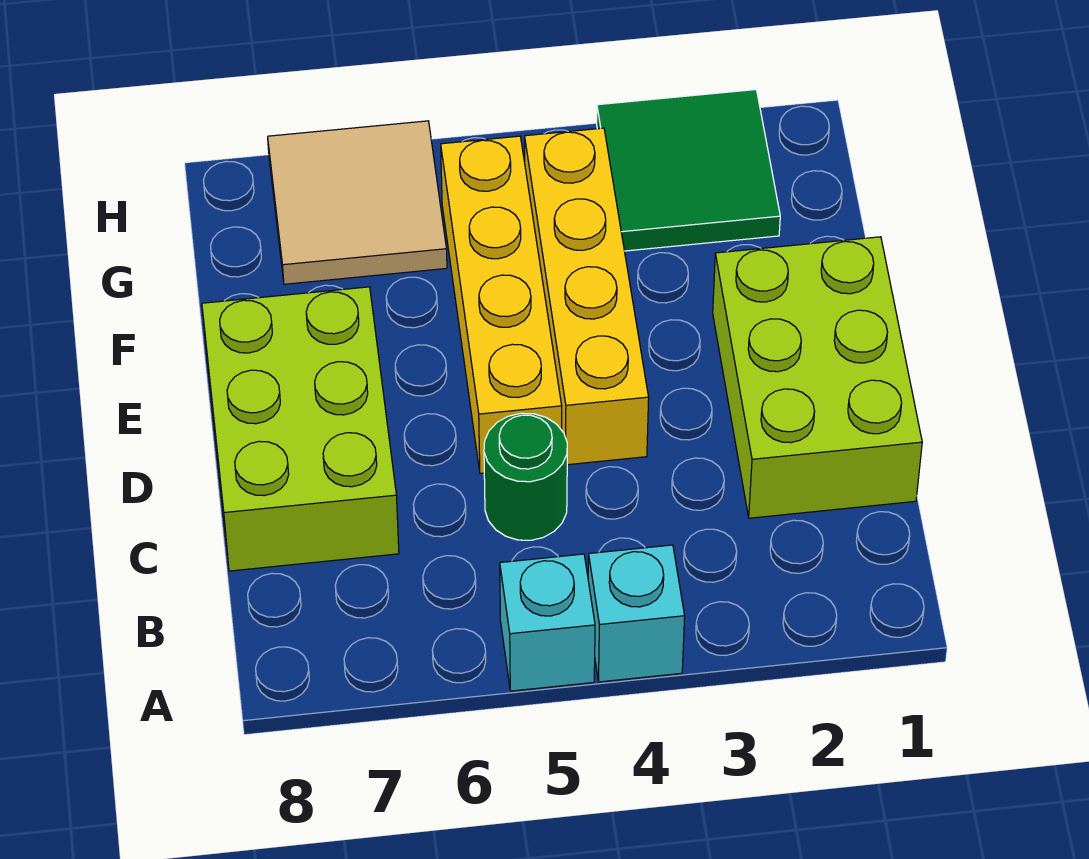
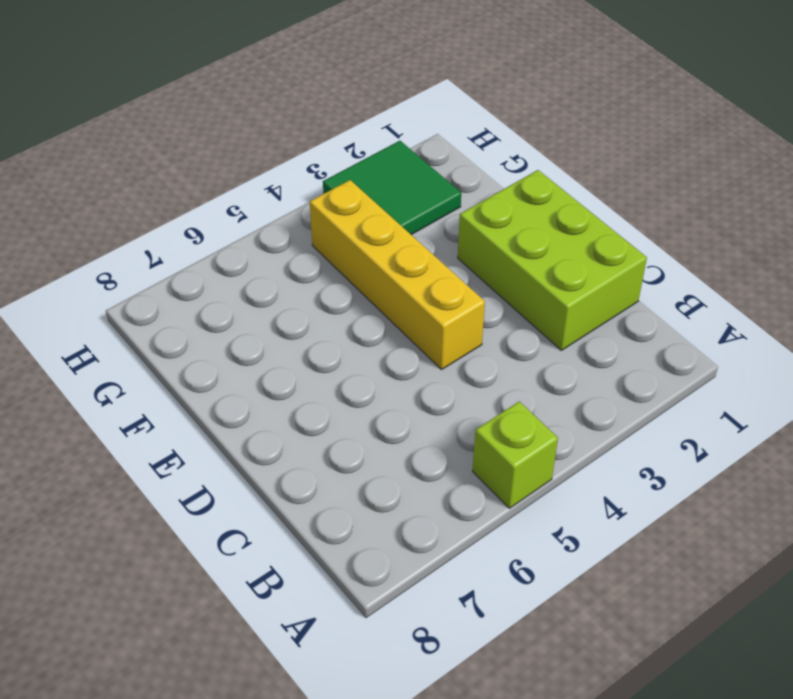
lime brick A5 level 1 -> cyan brick A5 level 1
none -> cyan brick A4 level 1
none -> green round brick C5 level 1

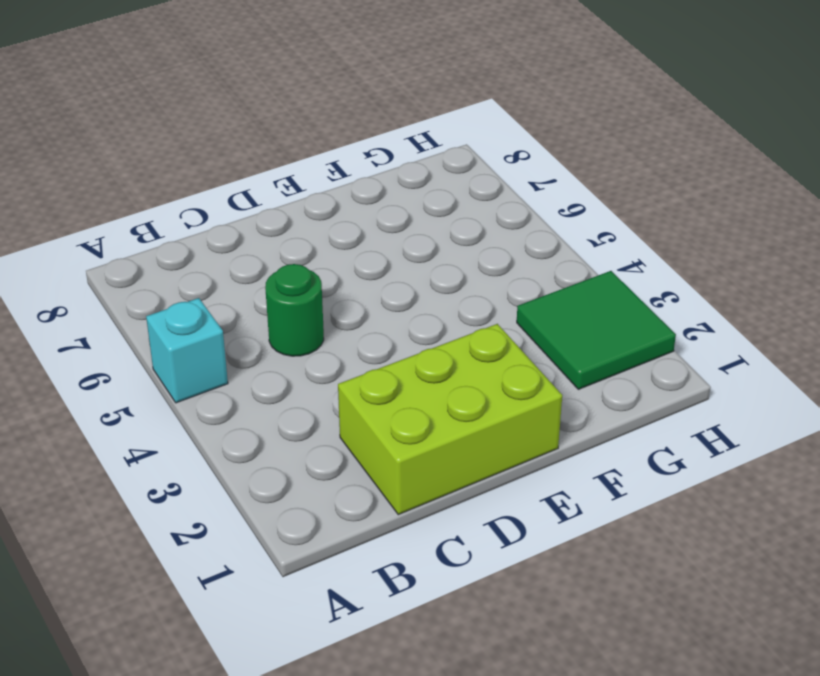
none -> cyan brick A4 level 1
none -> lime brick C7:E8 level 1

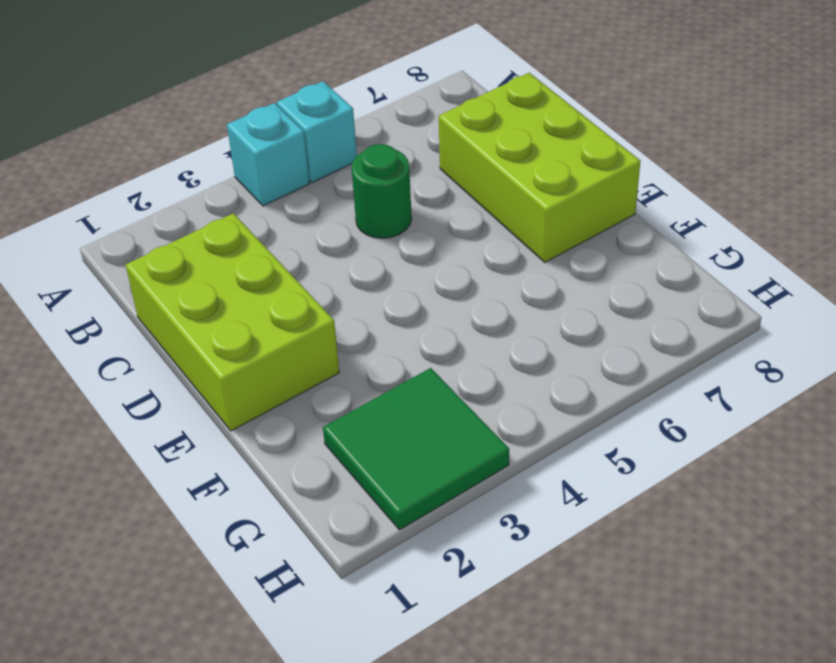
none -> yellow brick D4:G4 level 1
none -> yellow brick D5:G5 level 1

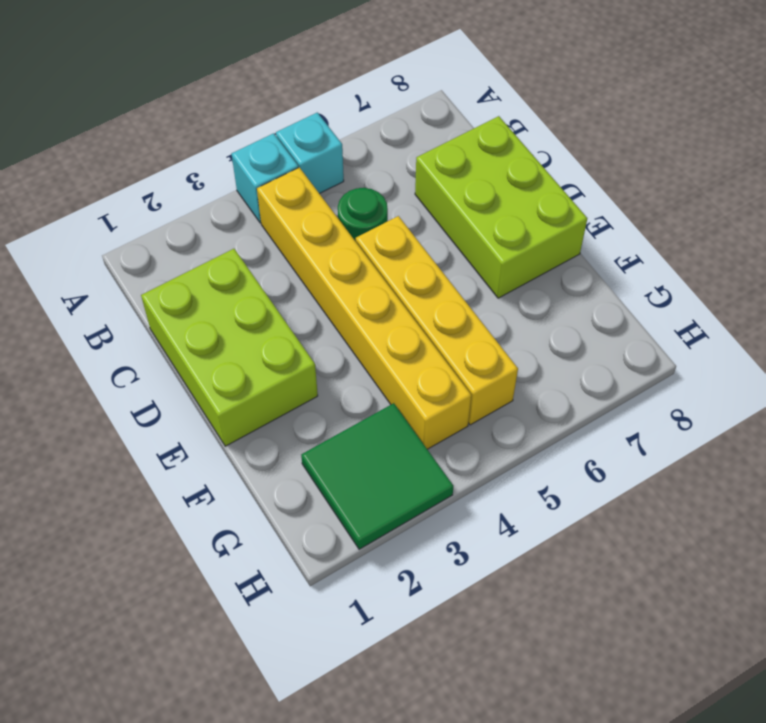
yellow brick B4:G4 level 1 -> yellow brick D4:G4 level 1
none -> tan tile G6:H7 level 1

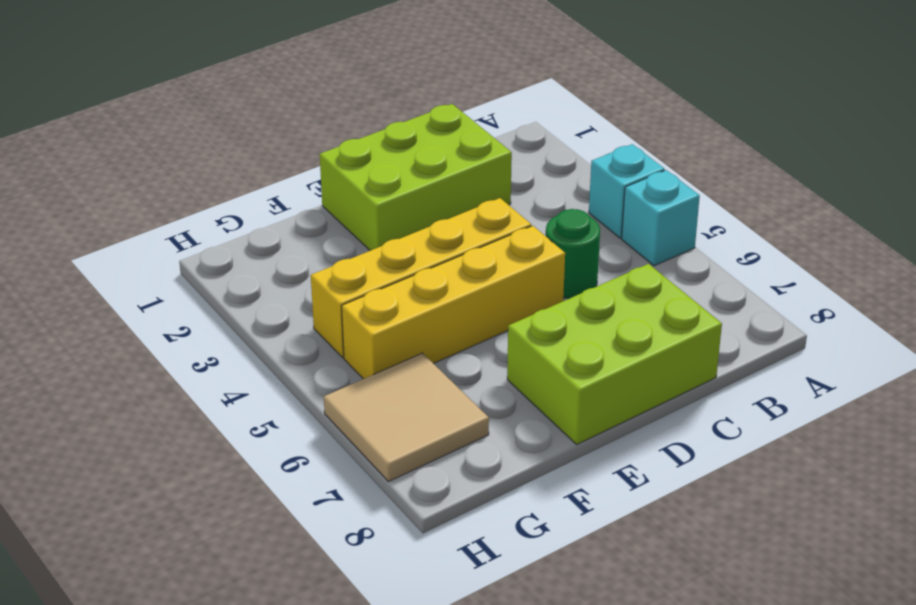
none -> green tile G2:H3 level 1

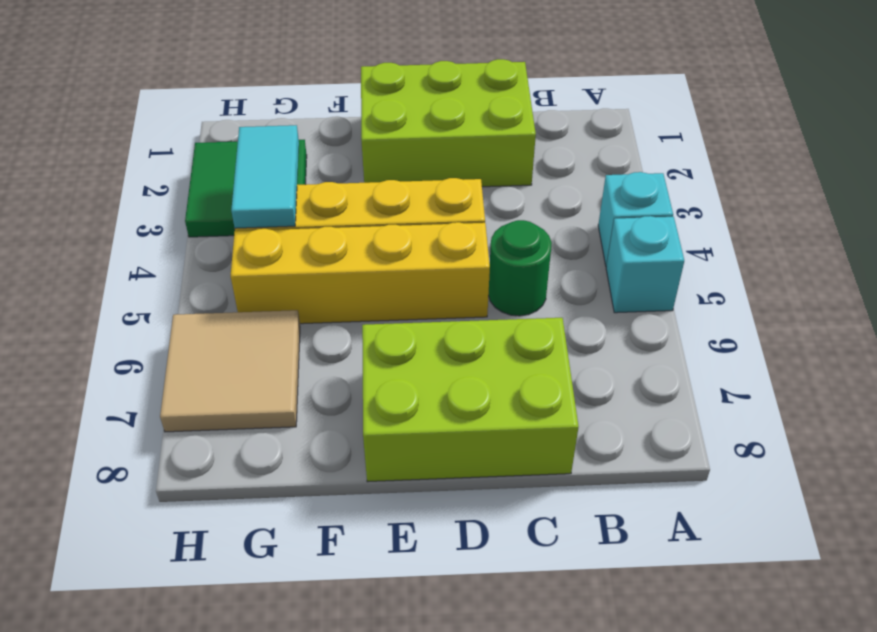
cyan tile G3:G4 level 2 -> none

